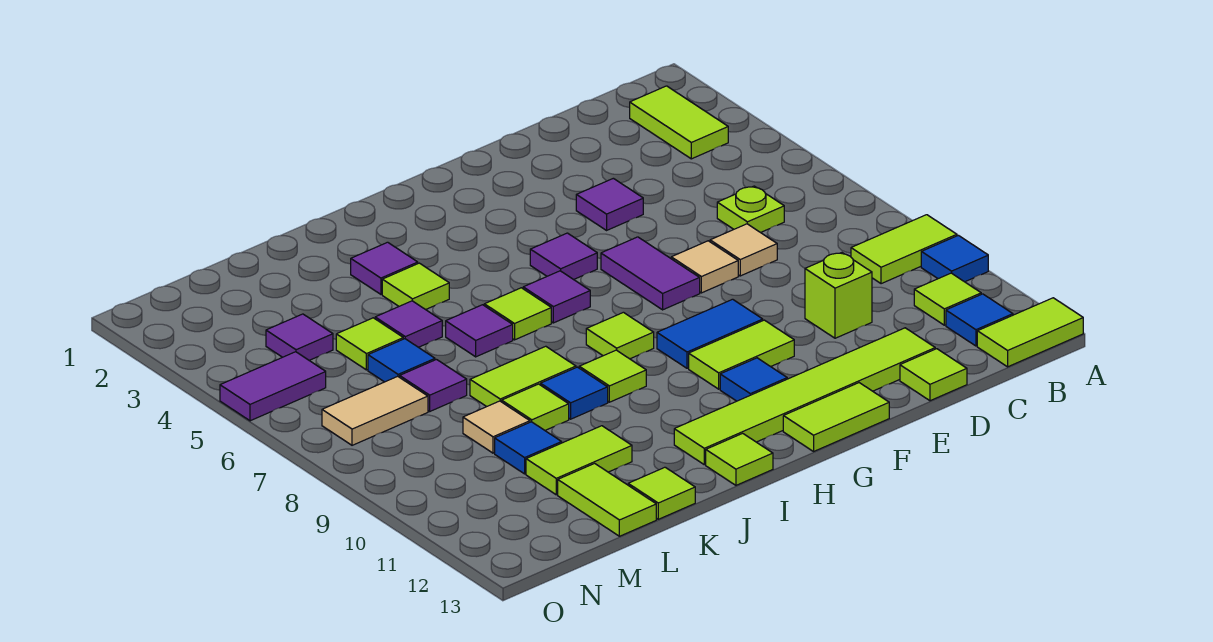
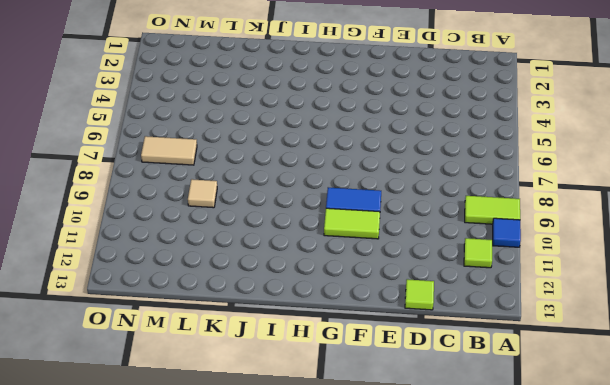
none -> lime tile A13:B13 level 1
none -> lime tile B2:B3 level 1
none -> blue tile B12 level 1
none -> lime plate C6 level 1

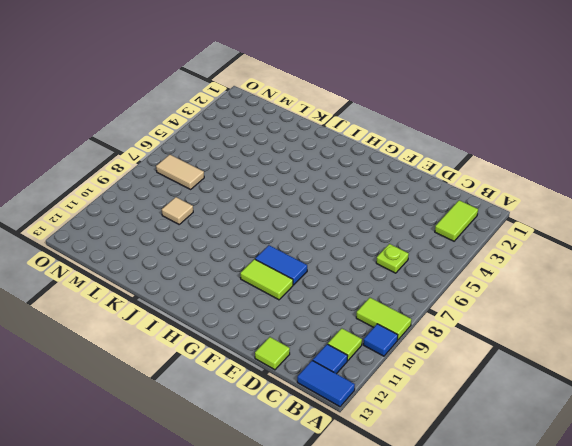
blue tile A13:B13 level 1 -> lime tile A13:B13 level 1
none -> tan tile D7 level 1
none -> lime brick D10 level 1
none -> lime tile D12:I12 level 1
none -> purple tile E4 level 1

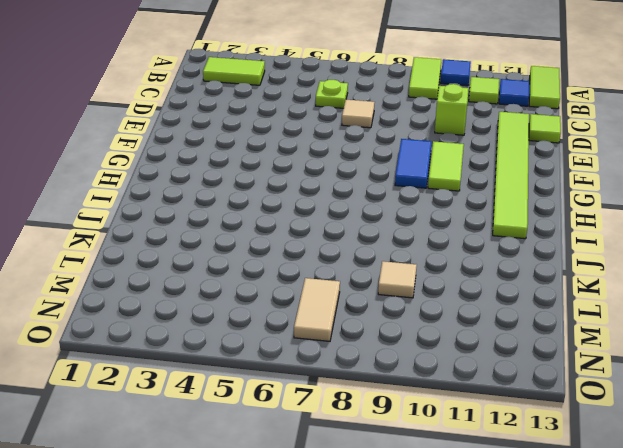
none -> purple tile E4 level 1
none -> tan tile E7 level 1
none -> purple tile F6:F7 level 1
none -> lime tile F13:G13 level 1

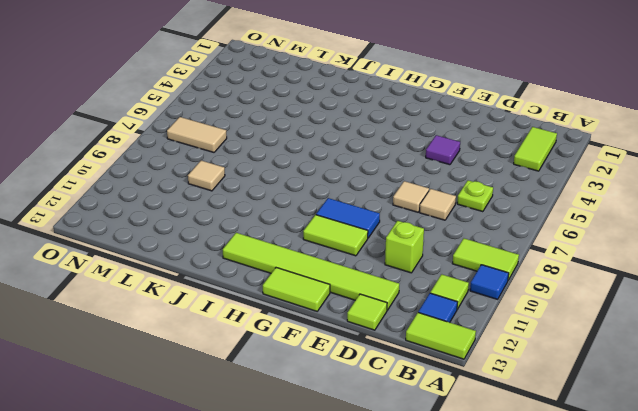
none -> purple tile F6:F7 level 1
none -> purple tile G5 level 1
none -> blue tile G11 level 1
none -> purple tile H6 level 1

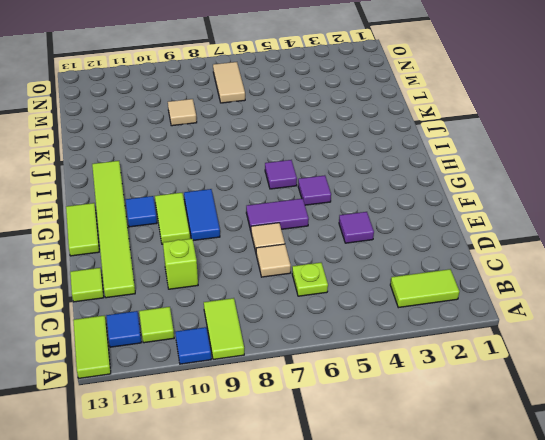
none -> lime tile H8 level 1
none -> lime tile I6 level 1
none -> lime tile I9 level 1
none -> lime tile I13 level 1

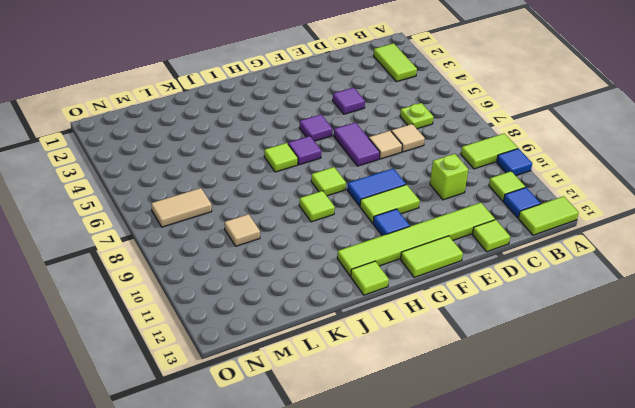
none -> purple tile J3 level 1
none -> lime tile J4 level 1
none -> purple tile J6 level 1
none -> lime tile J8:K8 level 1

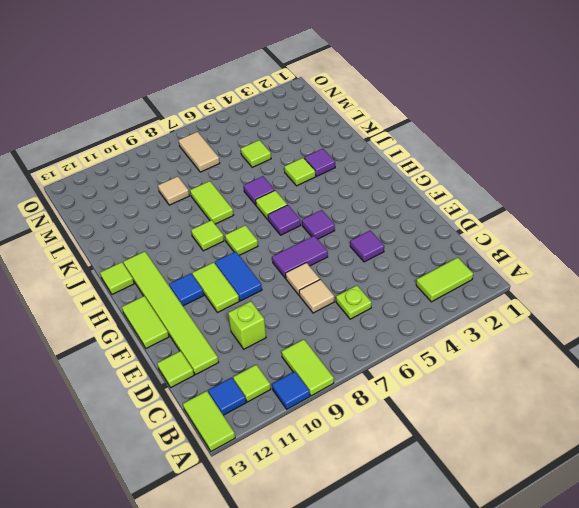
none -> blue tile J9 level 1
none -> purple tile K5 level 1
none -> lime tile K9 level 1
none -> lime tile K11:L11 level 1

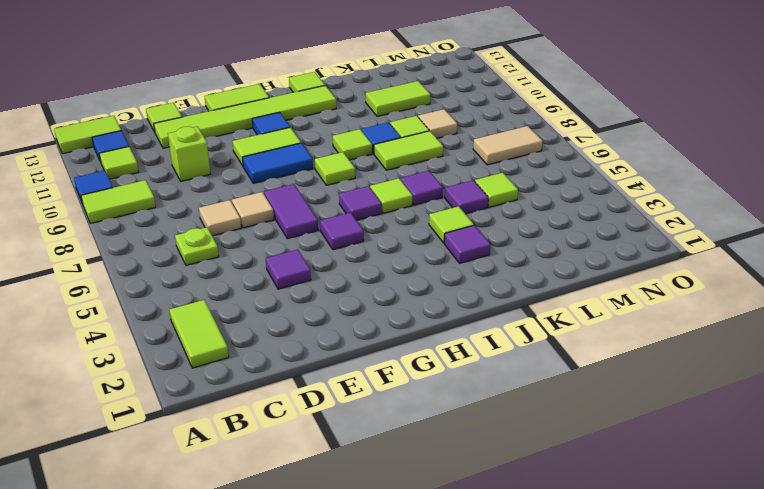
none -> lime tile K13 level 1
none -> blue tile L6 level 1
none -> purple tile L7 level 1
none -> blue tile L10 level 1

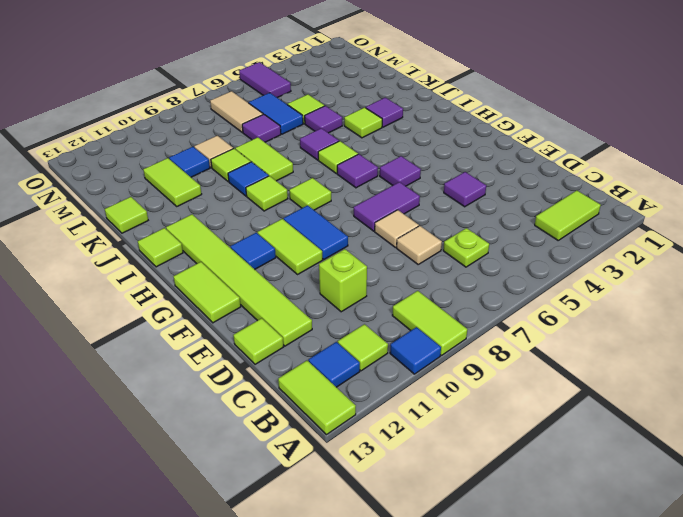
blue tile L6:M6 level 1 -> blue tile L6 level 1
none -> lime tile L12:L13 level 1
none -> purple tile M4 level 1

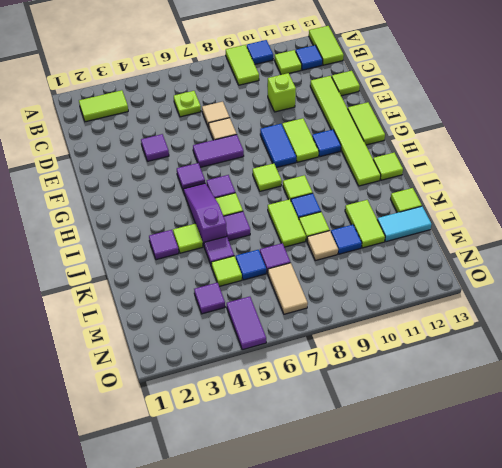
purple slope H5:J5 level 1 top J -> none
cyan tile L12:L13 level 1 -> lime tile L12:L13 level 1

